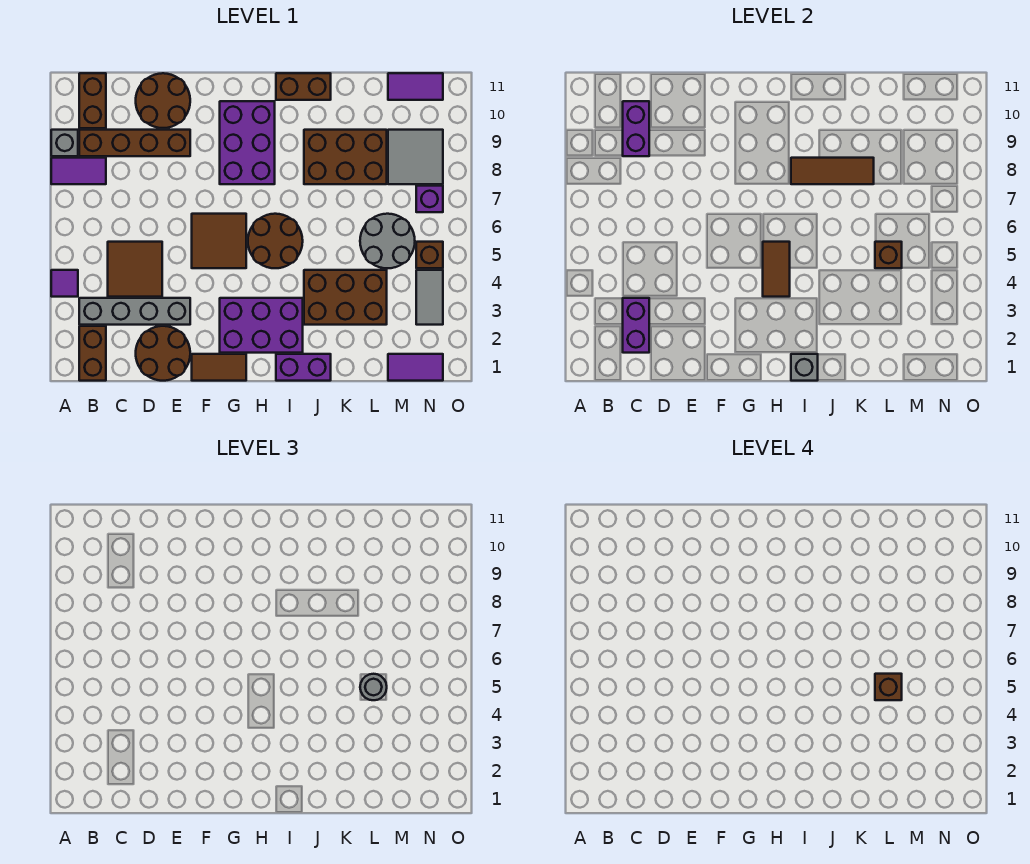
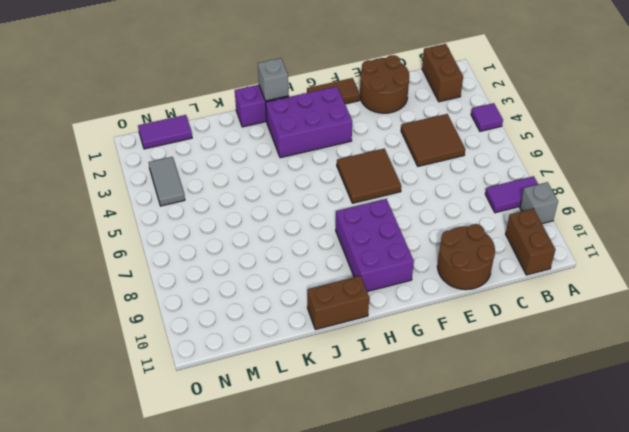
none -> grey brick B3:E3 level 1
none -> brown brick B9:E9 level 1
none -> brown round brick H5:I6 level 1
none -> brown brick J3:L4 level 1

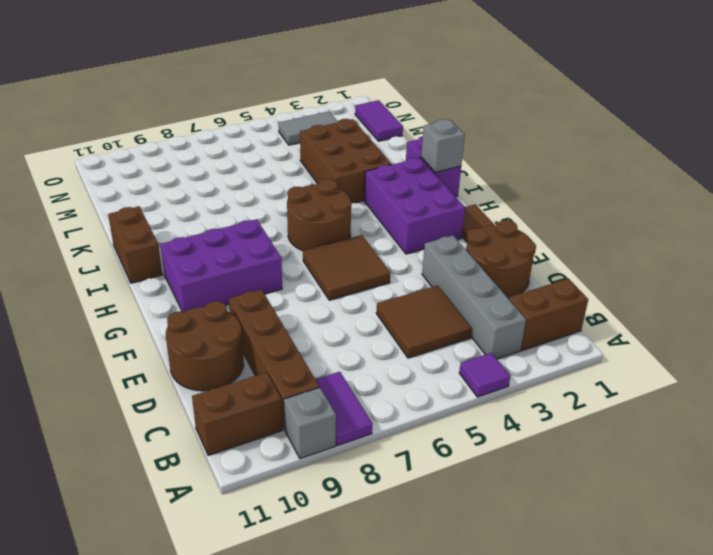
none -> brown brick J8:L9 level 1
none -> grey round brick L5:M6 level 1
none -> grey tile M8:N9 level 1
none -> purple tile M11:N11 level 1

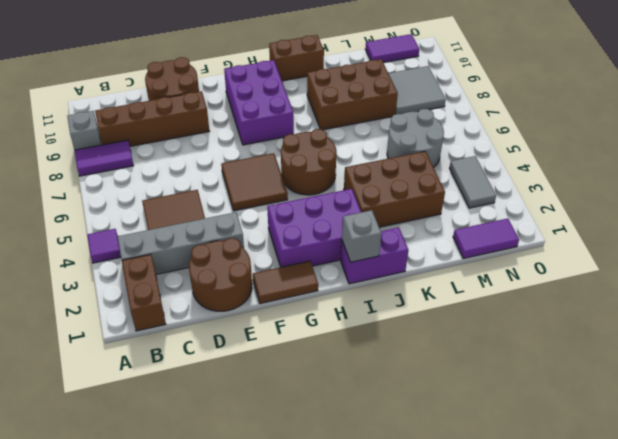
none -> brown brick B10:B11 level 1
none -> brown brick N5 level 1
none -> purple brick N7 level 1
none -> purple brick C2:C3 level 2

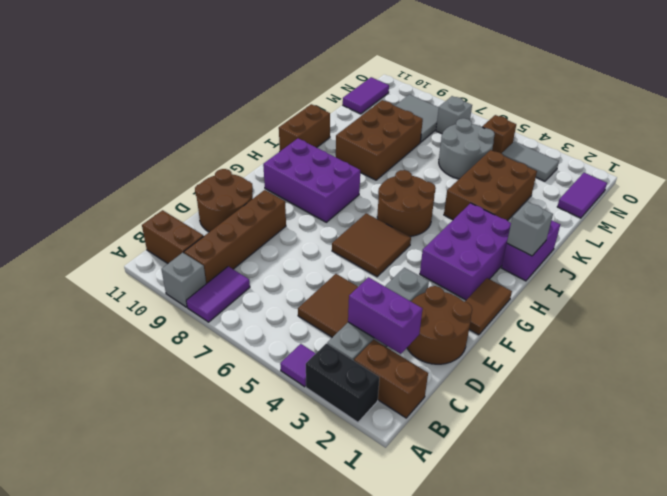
black brick A2:A3 level 1 -> none
grey brick N7 level 1 -> purple brick N7 level 1
none -> purple brick C9:C10 level 2
none -> brown tile H4:H5 level 2
none -> brown tile I8:K8 level 2
none -> brown brick L5 level 2

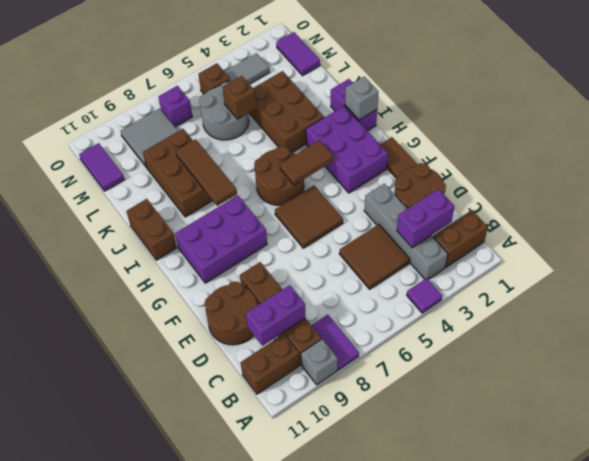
none -> grey round brick L5 level 3
none -> brown brick L5 level 4

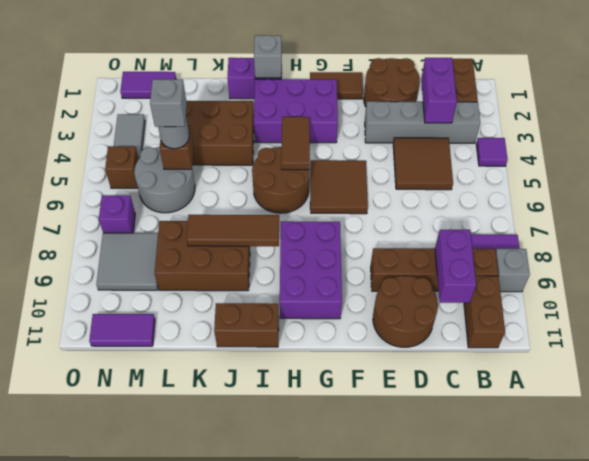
grey brick L5 level 4 -> brown brick L5 level 4

